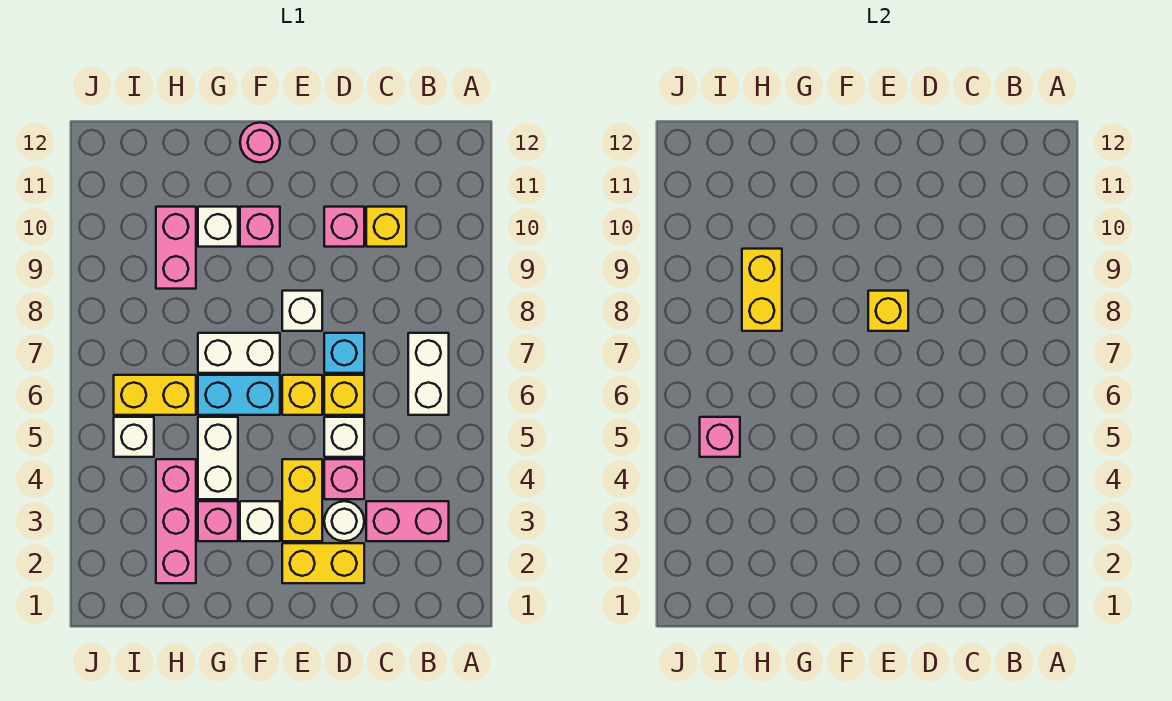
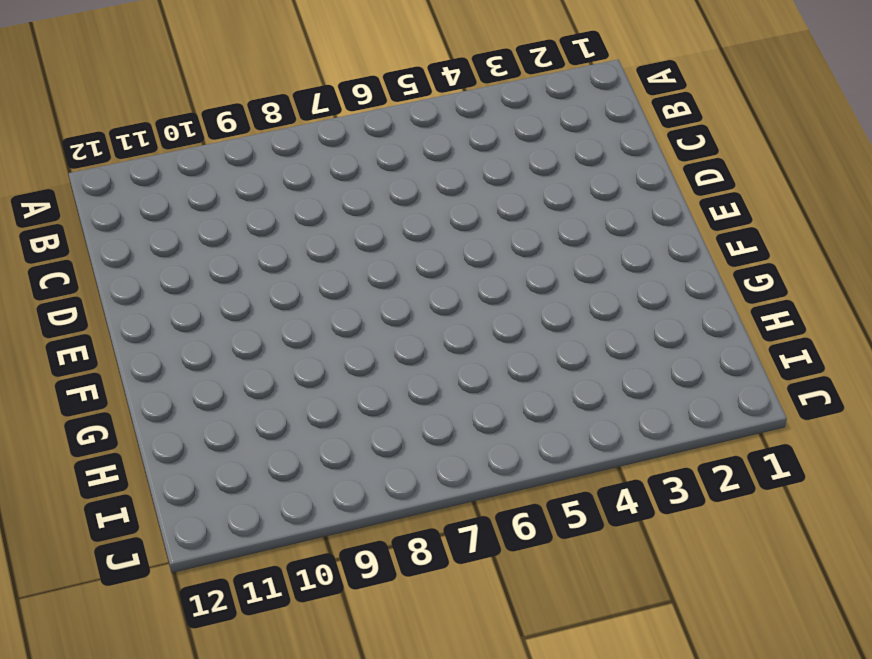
none -> pink brick B3:C3 level 1
none -> white brick B6:B7 level 1
none -> yellow brick C10 level 1

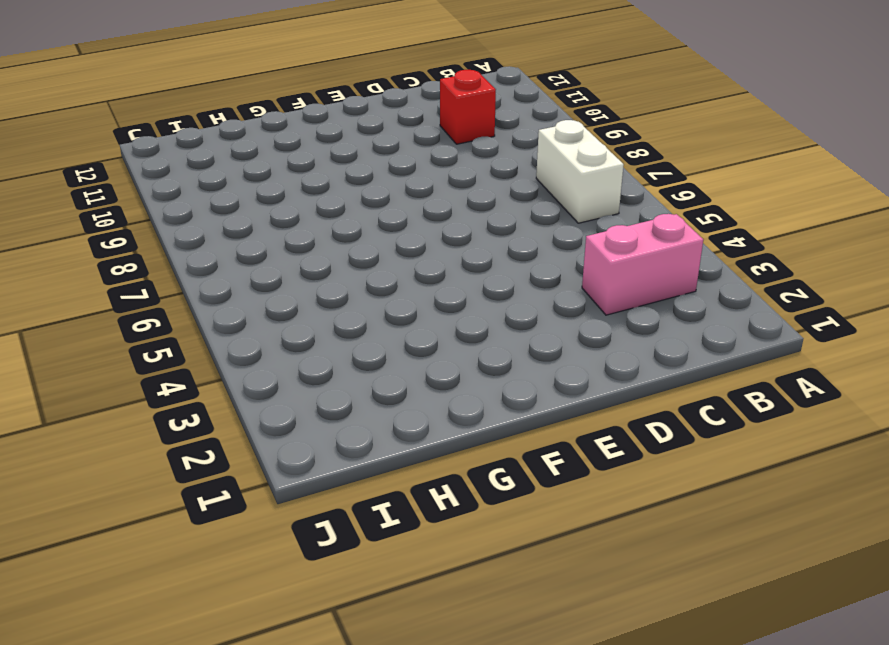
red brick C10 level 1 -> yellow brick C10 level 1
none -> yellow brick D2:E2 level 1
none -> white round brick D3 level 1
none -> pink brick D4 level 1

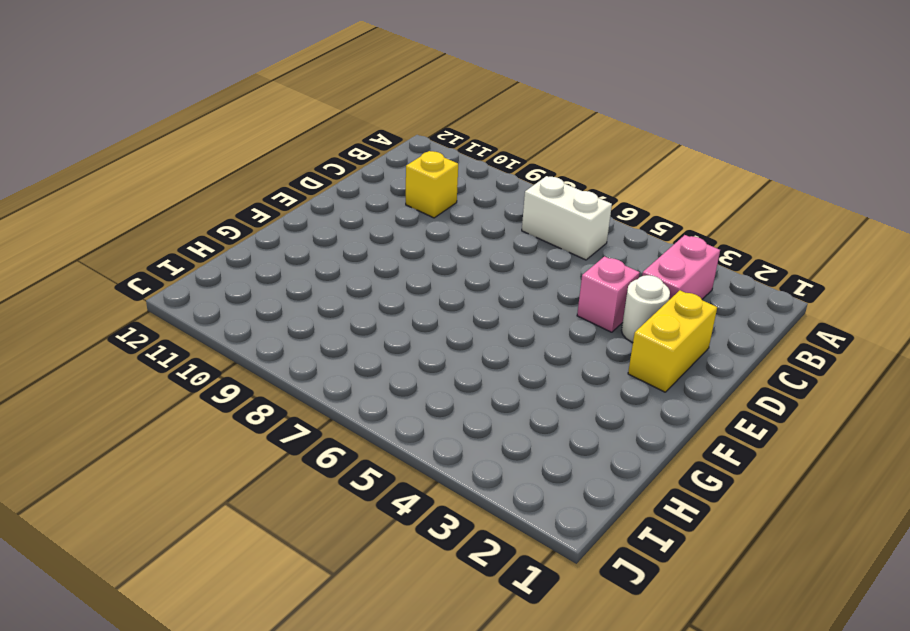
none -> white brick D5 level 1
none -> yellow brick D6 level 1
none -> cyan brick D7 level 1

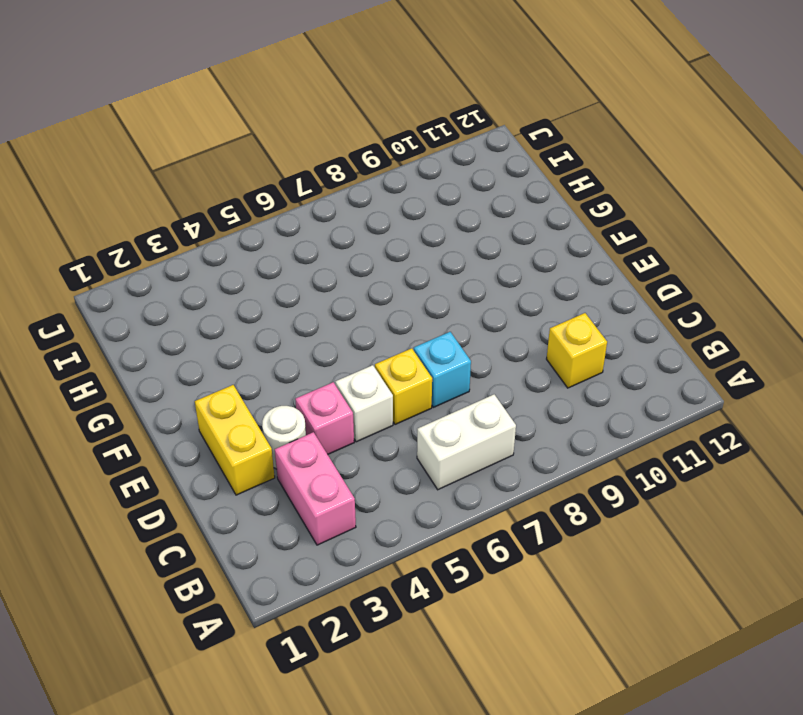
none -> pink brick D10 level 1
none -> yellow brick E3:E4 level 1
none -> yellow brick E6 level 1

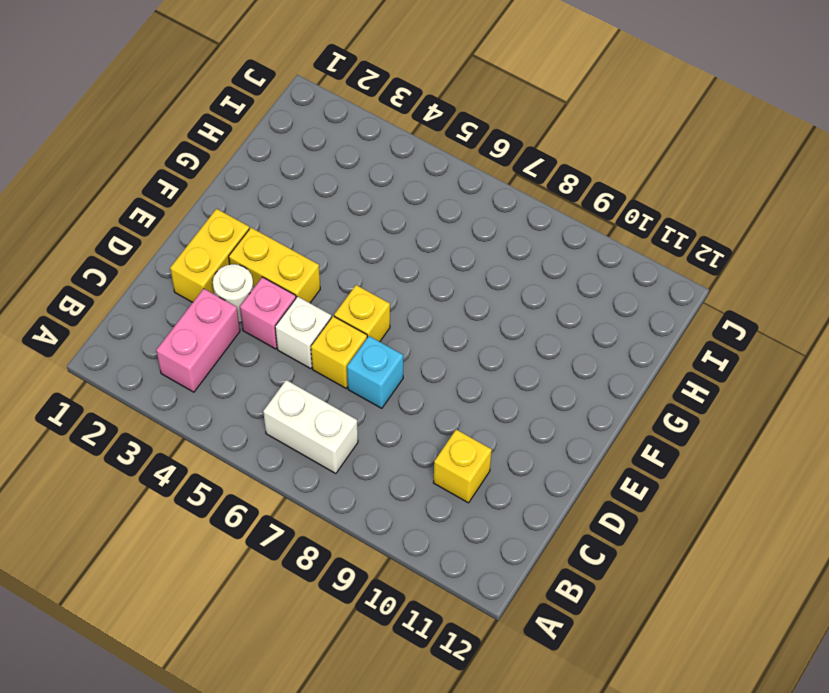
none -> pink brick D10 level 1
none -> white brick E8 level 1
none -> white brick F3 level 1

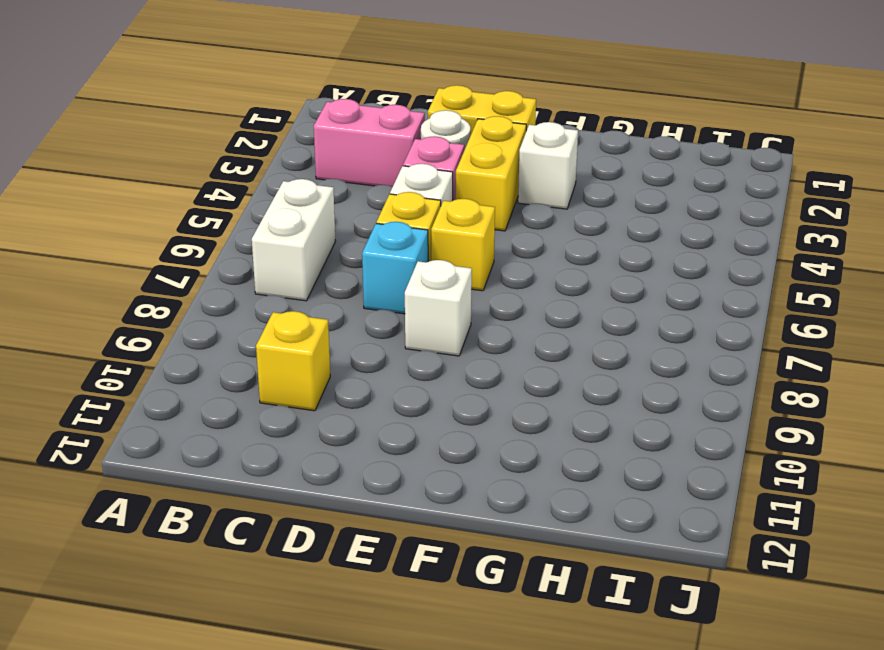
none -> pink brick D10 level 1
none -> cyan brick F6:G6 level 1
none -> white brick F7:G7 level 1

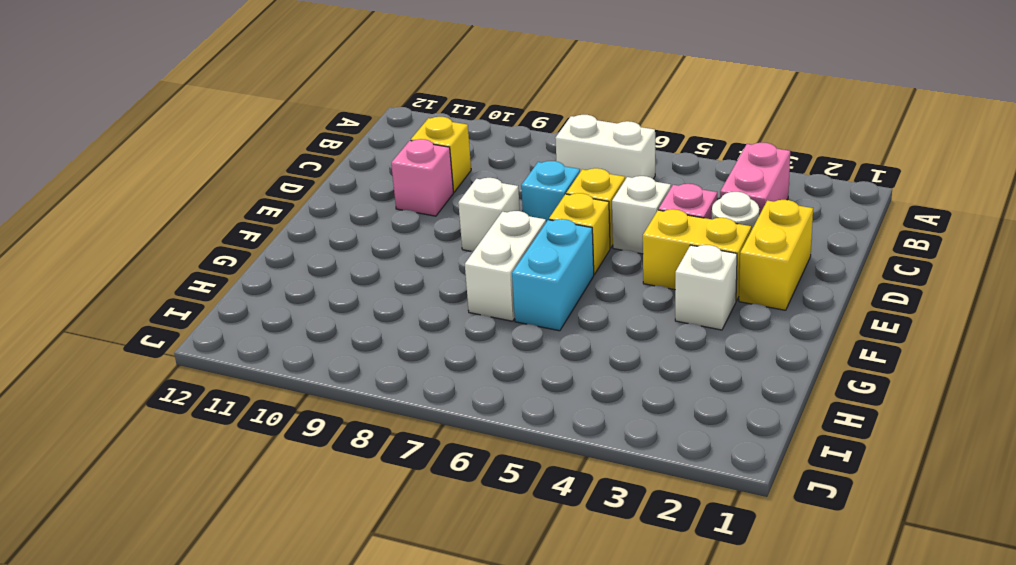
none -> pink brick F10 level 1
none -> pink round brick F12 level 1
none -> pink brick G3 level 1

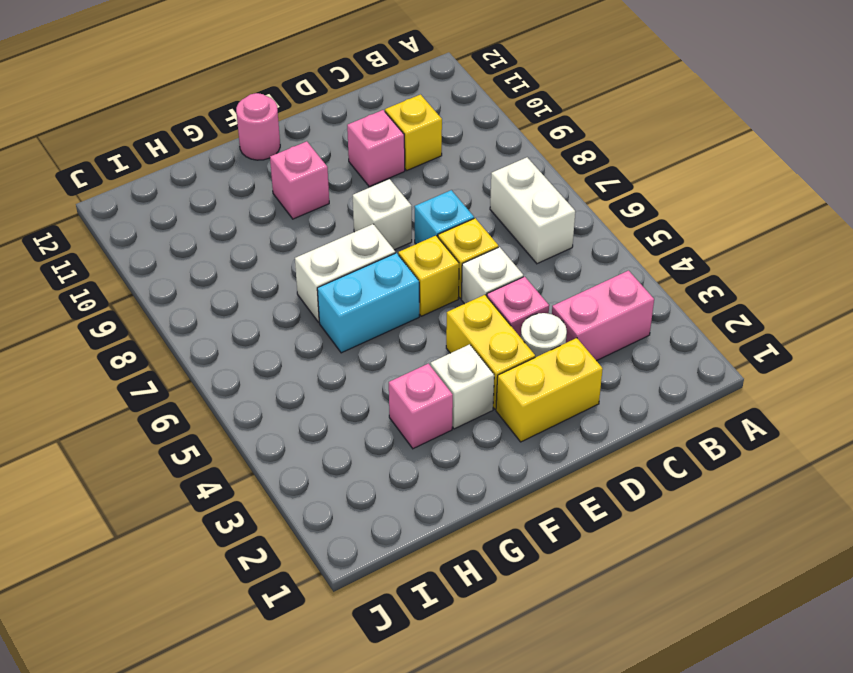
none -> white brick G4:G5 level 1
none -> white brick G10 level 1
none -> pink brick H2:H4 level 1

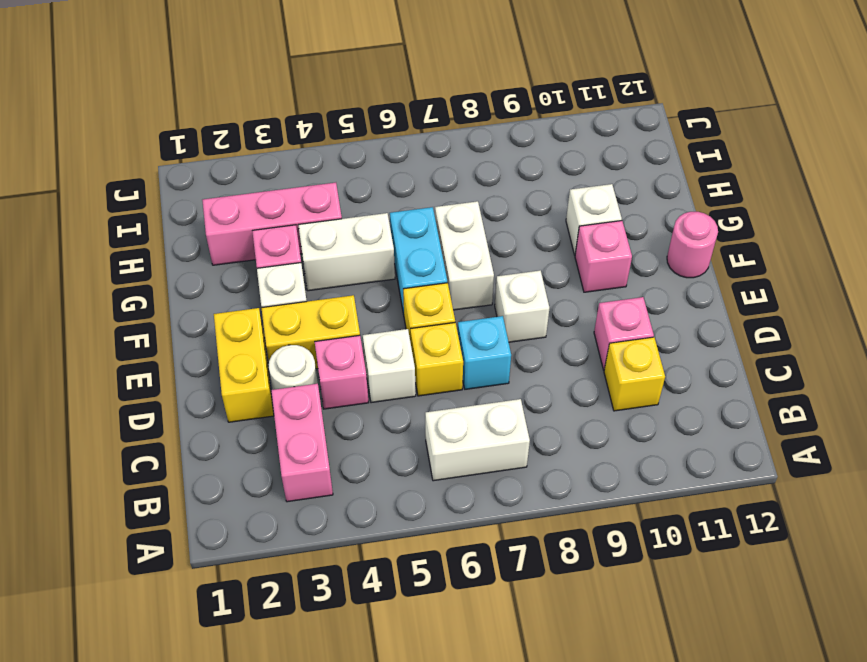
none -> yellow brick H6:I6 level 1
none -> pink brick H9:H10 level 1
none -> white brick I5 level 1

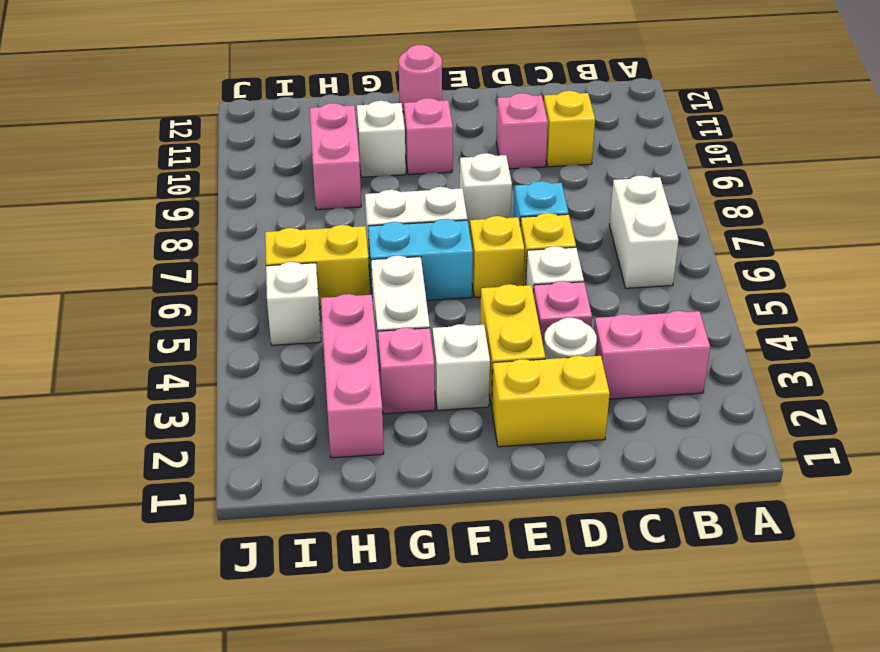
none -> yellow brick E8 level 2
none -> yellow brick H8:H9 level 2
none -> pink brick I5 level 2

